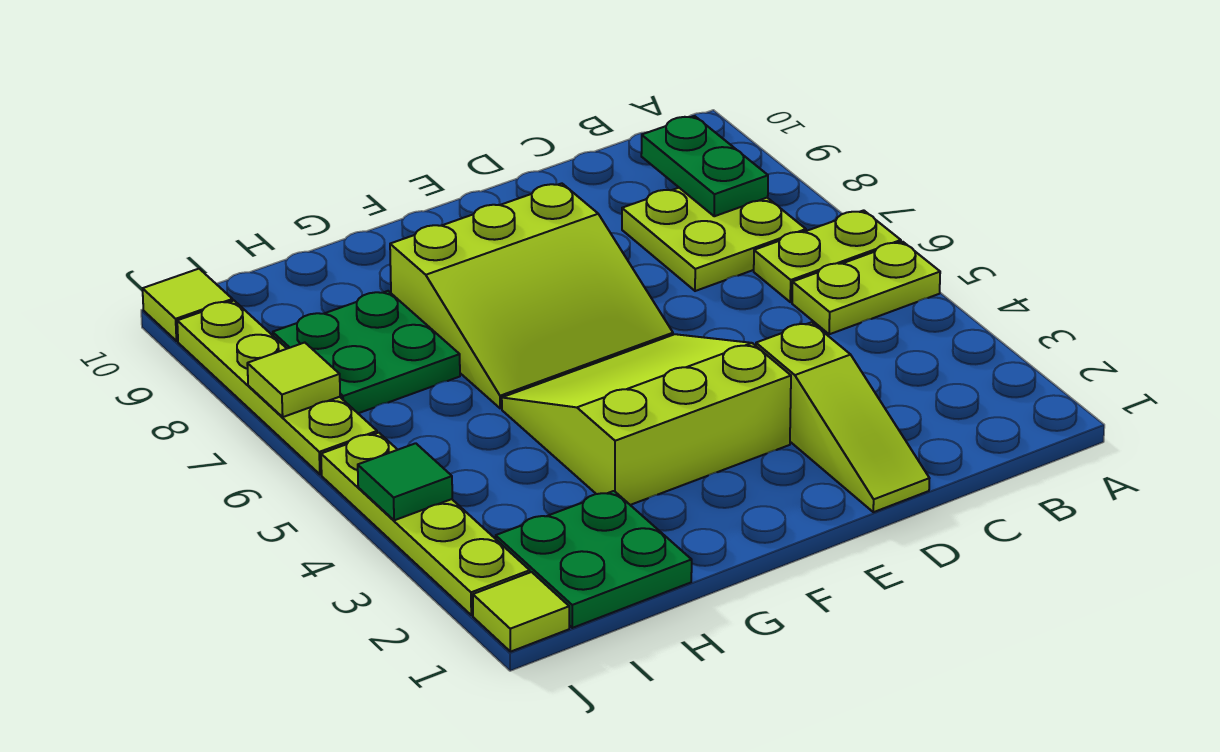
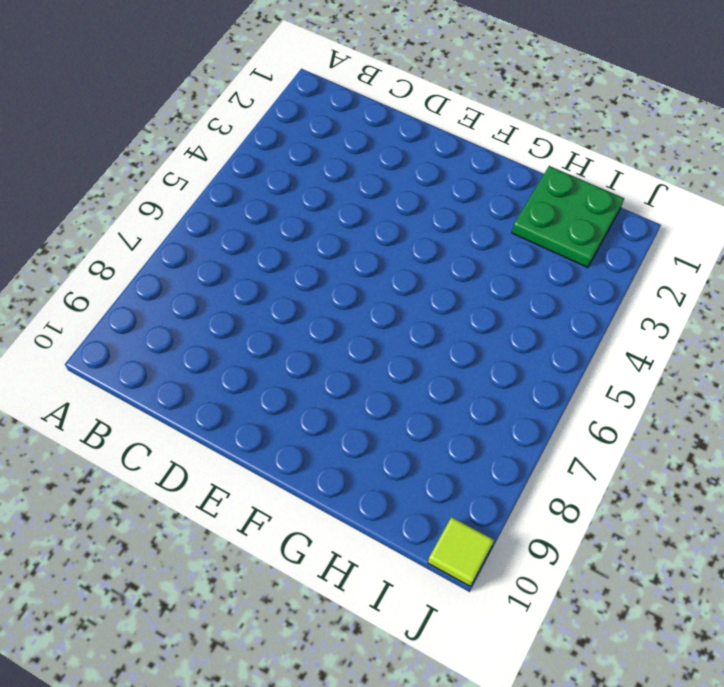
none -> lime plate A5:B5 level 1
none -> lime plate A6:B6 level 1
none -> lime plate B7:C8 level 1

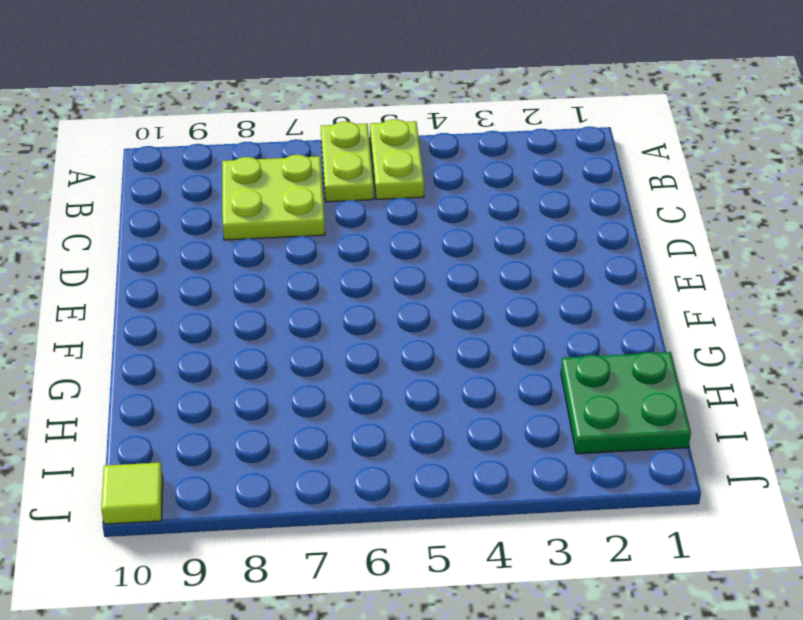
none -> lime slope D1:D3 level 1 top 3
none -> lime slope E3:G5 level 1 top 3
none -> lime slope E6:G8 level 1 top 8

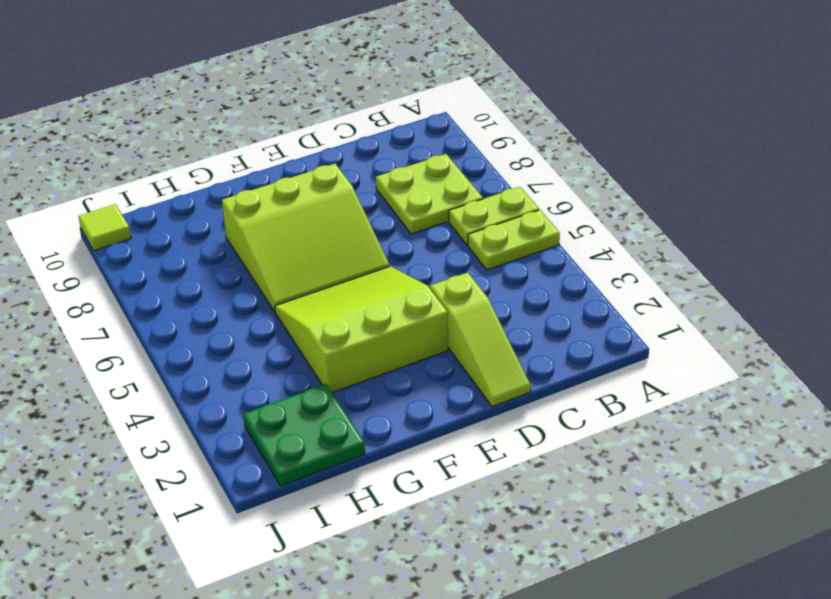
none -> green plate H7:I8 level 1
none -> lime tile J1 level 1
none -> lime plate J2:J5 level 1

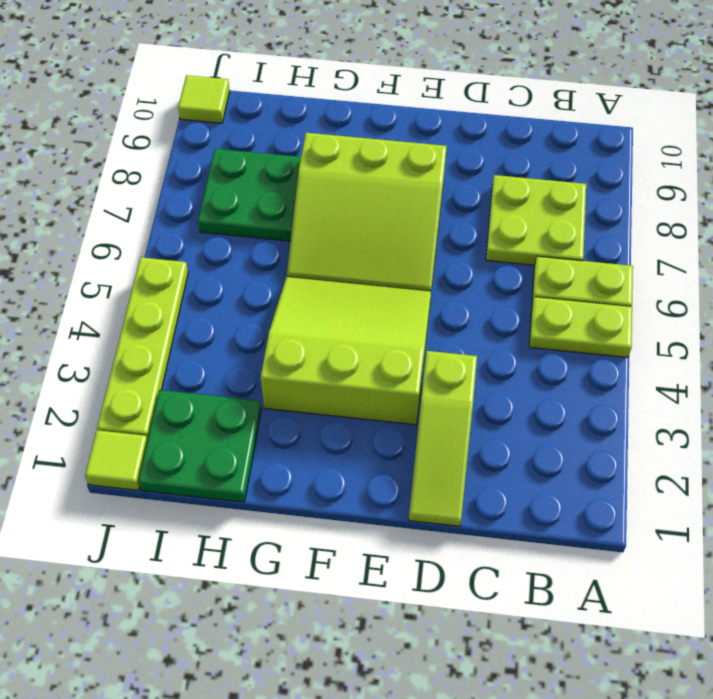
none -> lime plate J6:J9 level 1
none -> green plate B8:B9 level 2
none -> green tile J4 level 2

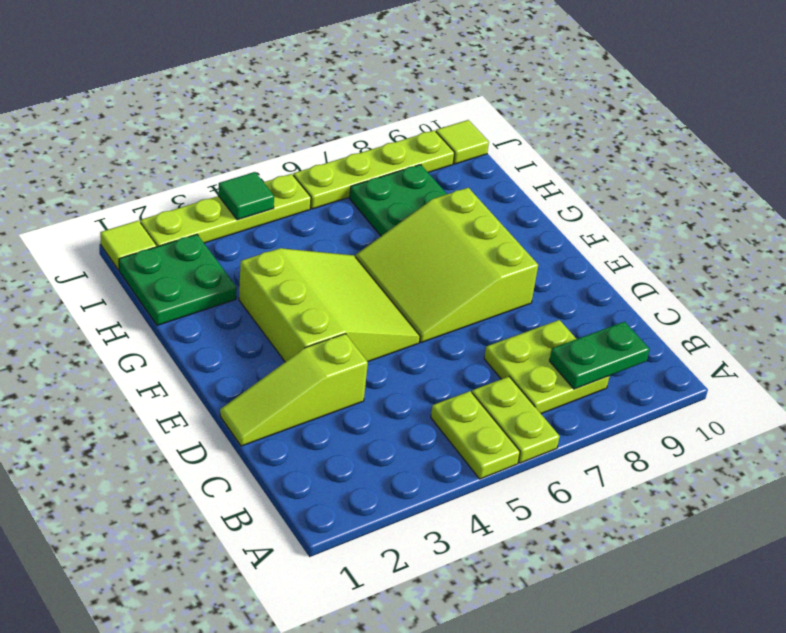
none -> lime tile J7 level 2

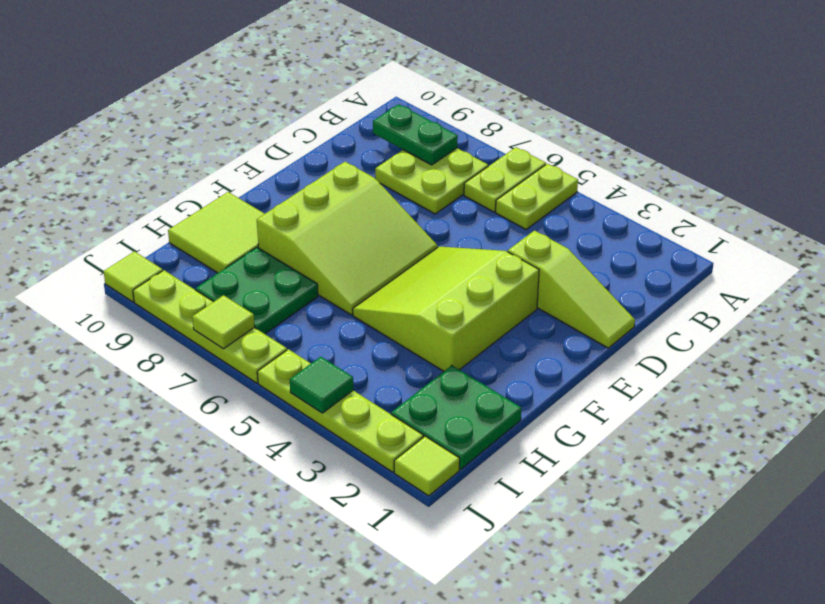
lime tile G9:H10 level 1 -> none

